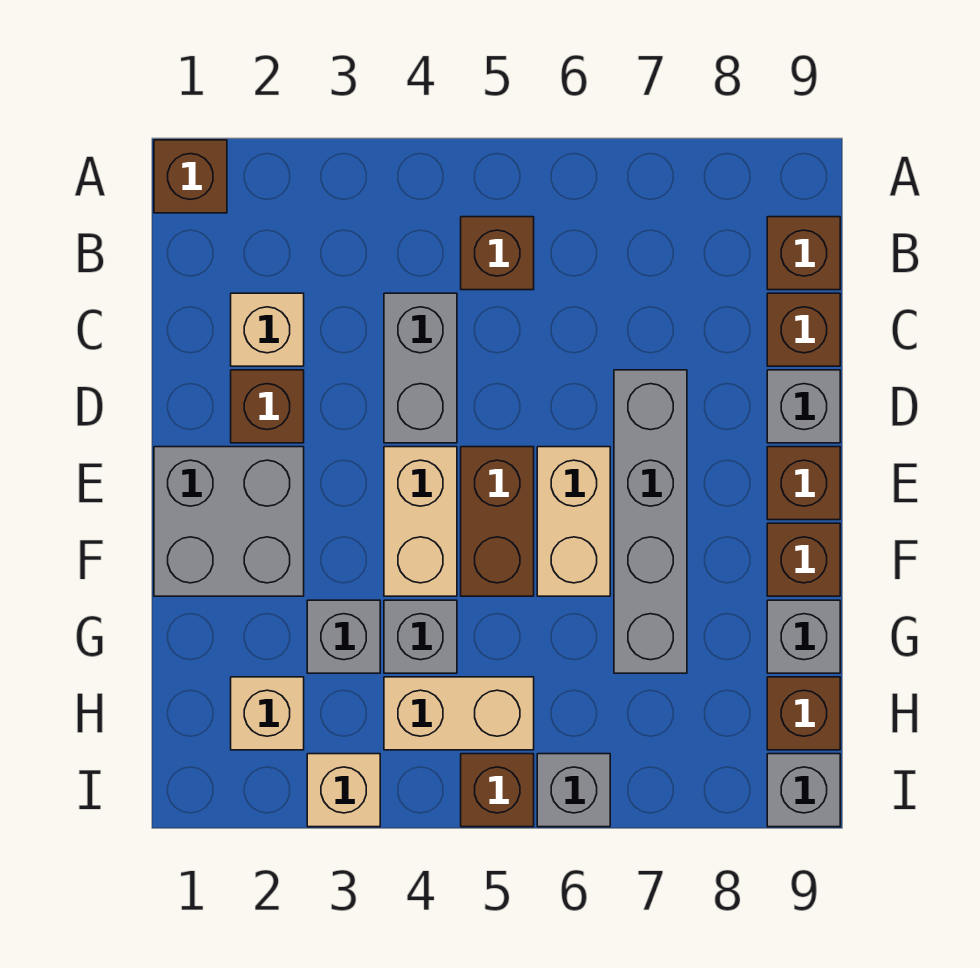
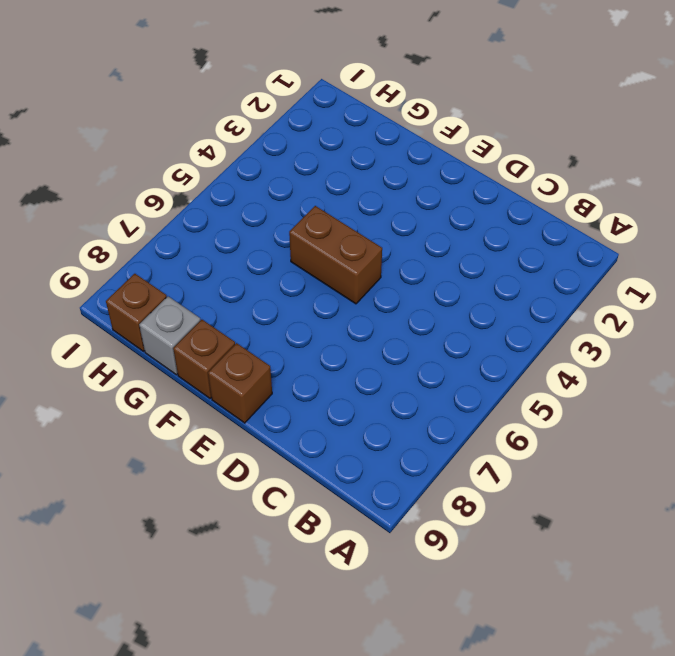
none -> brown brick A1 level 1
none -> brown brick B5 level 1
none -> brown brick B9 level 1

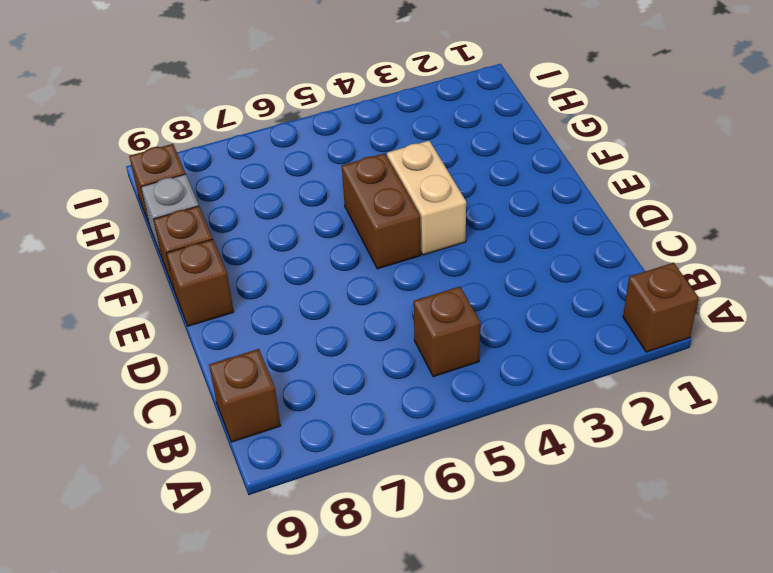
none -> tan brick C2 level 1
none -> grey brick C4:D4 level 1
none -> brown brick C9 level 1

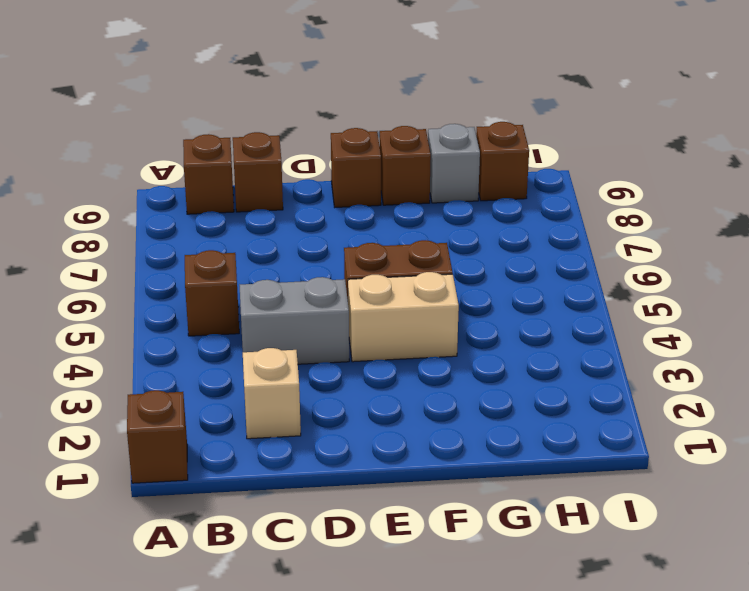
none -> brown brick D2 level 1
none -> grey brick D7:G7 level 1
none -> grey brick D9 level 1

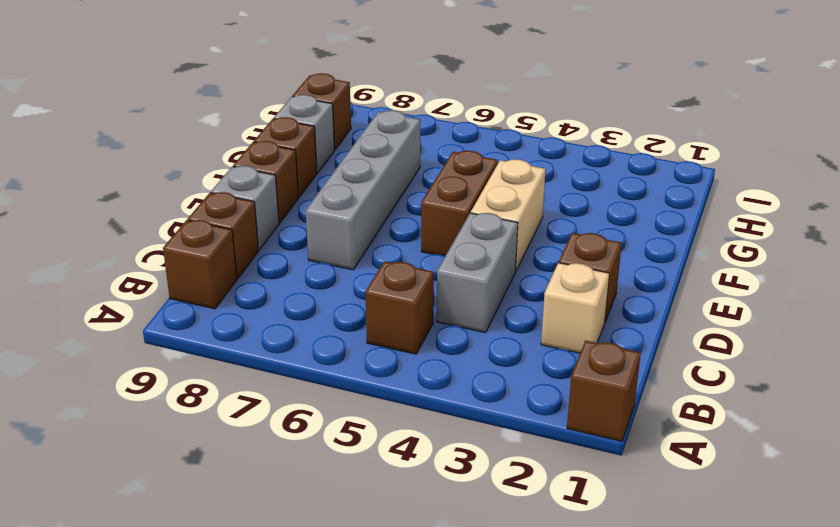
none -> grey brick E1:F2 level 1
none -> tan brick E6:F6 level 1
none -> grey brick G3 level 1

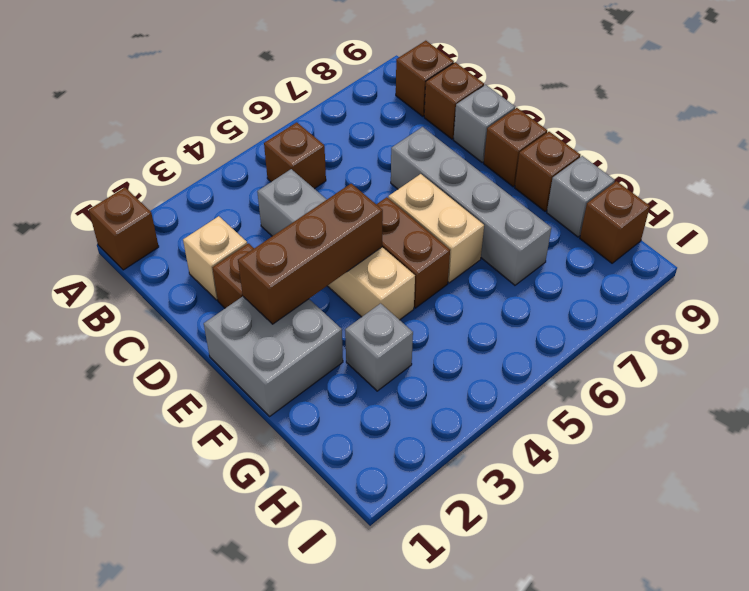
brown brick E2:E4 level 2 -> none
none -> grey brick G4 level 1
none -> tan brick H2 level 1
none -> tan brick H4:H5 level 1

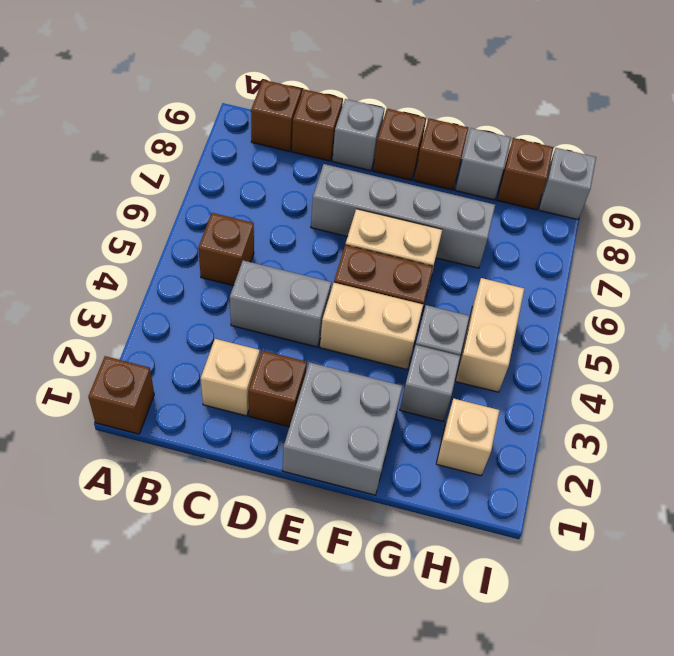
none -> tan brick I3 level 1
none -> brown brick I5 level 1
none -> grey brick I6 level 1

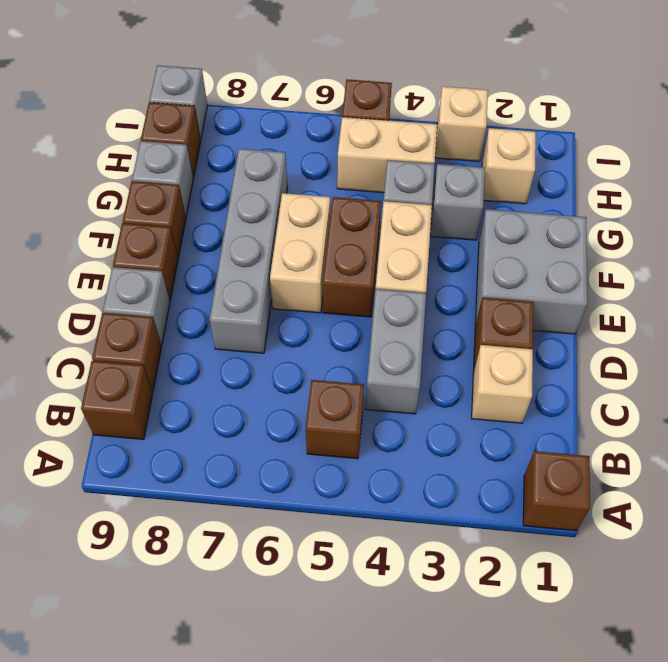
none -> grey brick I6 level 1

